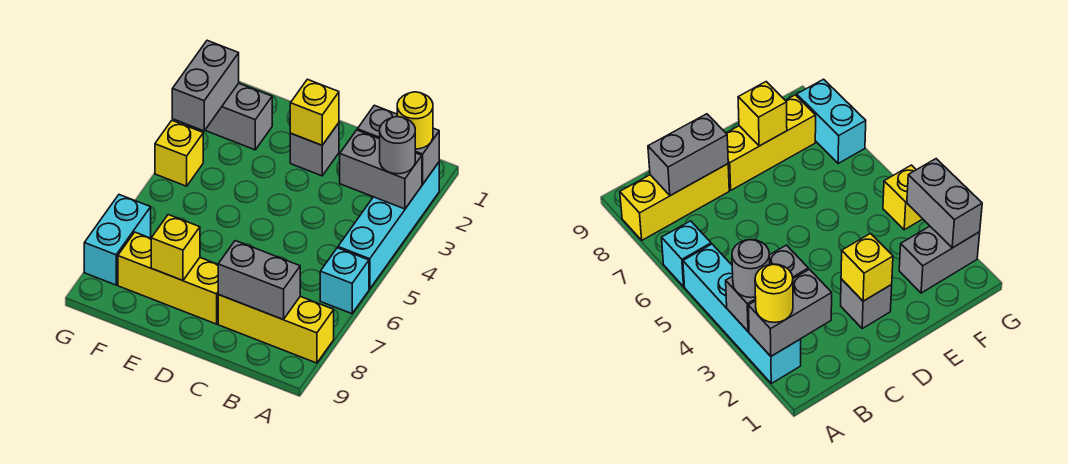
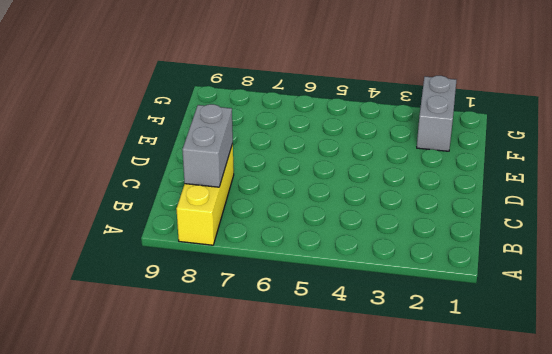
none -> cyan brick A2:A5 level 1
none -> cyan brick A6 level 1
none -> grey brick D2 level 1

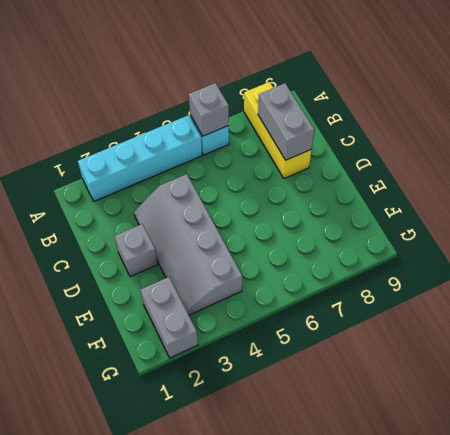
grey brick A6 level 2 -> none
grey slope C3:F4 level 1 top 4 -> none
none -> yellow brick D8:F8 level 1
none -> yellow brick G4 level 1
none -> cyan brick G7:G8 level 1

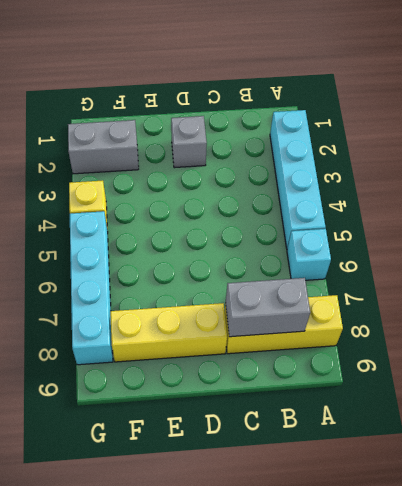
cyan brick G5:G8 level 1 -> cyan brick G7:G8 level 1
none -> grey brick A2:B2 level 2
none -> grey brick A3:B3 level 2
none -> yellow brick D2 level 2

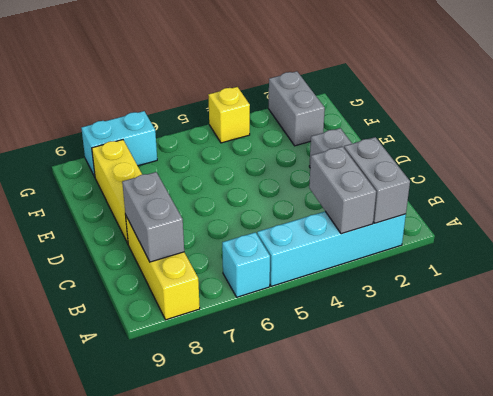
none -> yellow brick D2 level 2
none -> yellow brick E8 level 2
none -> grey brick G2:G3 level 2

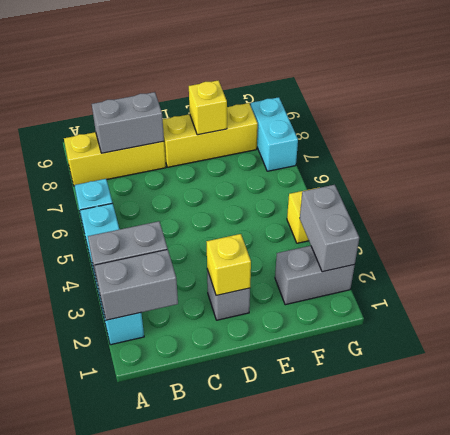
none -> yellow round brick A2 level 3
none -> grey round brick A3 level 3

